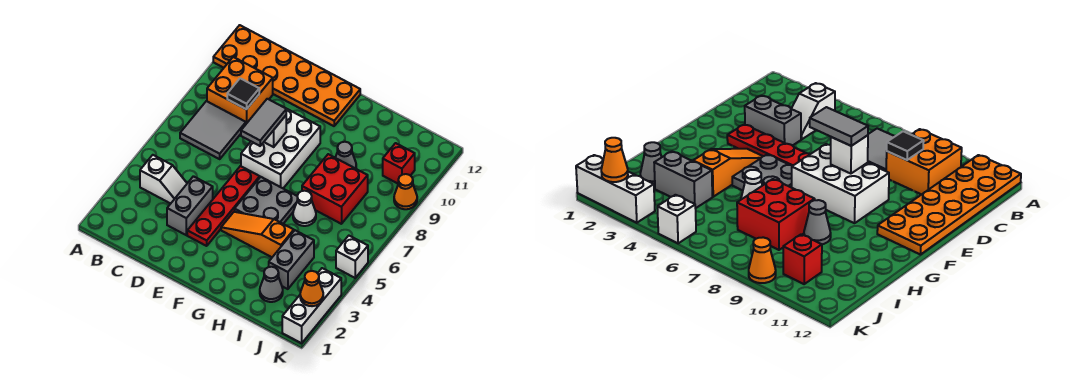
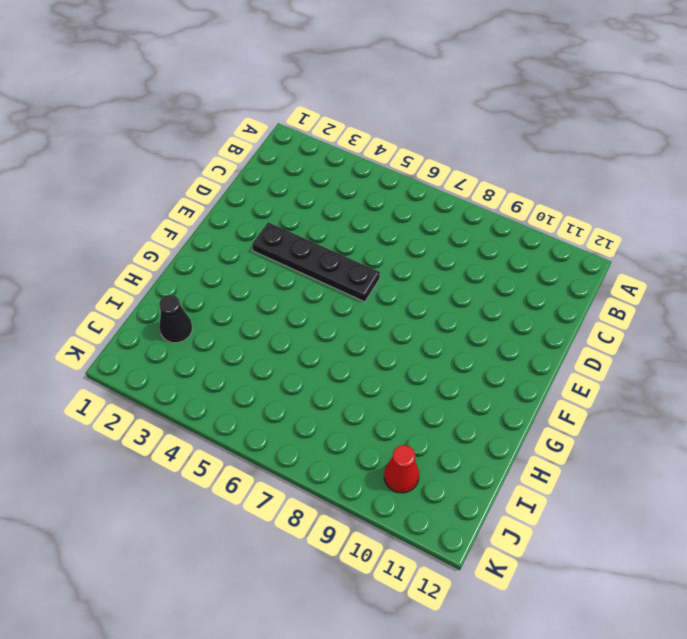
black plate E3:E6 level 1 -> red plate E3:E6 level 1
black cone I2 level 1 -> grey cone I2 level 1
red cone J10 level 1 -> red brick J10 level 1
none -> orange plate A11:F12 level 1
none -> white slope B4:C4 level 1 top B
none -> grey tile B7:C8 level 1

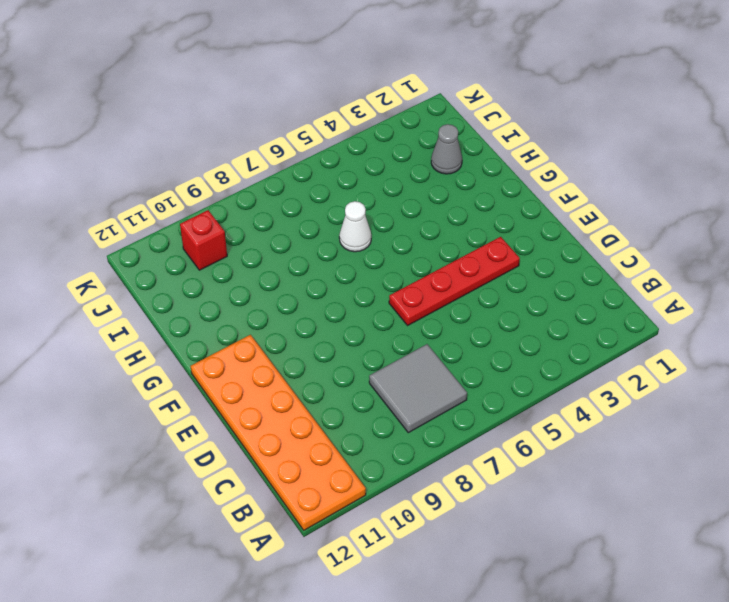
none -> white slope B4:C4 level 1 top B
none -> orange brick B9:C10 level 1
none -> grey brick D3:D4 level 1

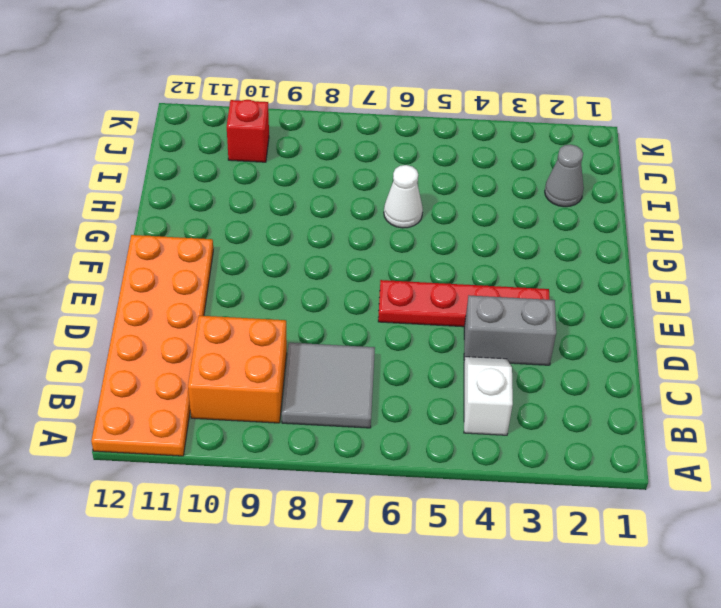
none -> white brick E7:F9 level 1
none -> orange slope F4:H4 level 1 top H
none -> grey plate F5:G6 level 1

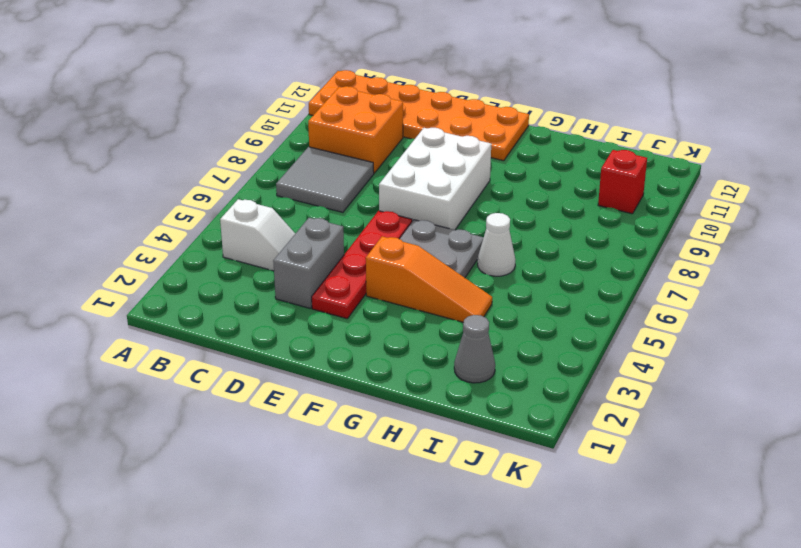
orange slope F4:H4 level 1 top F -> orange slope F4:H4 level 1 top H
none -> red brick H7:I8 level 1
none -> grey cone H9 level 1
none -> grey brick I3:I4 level 1

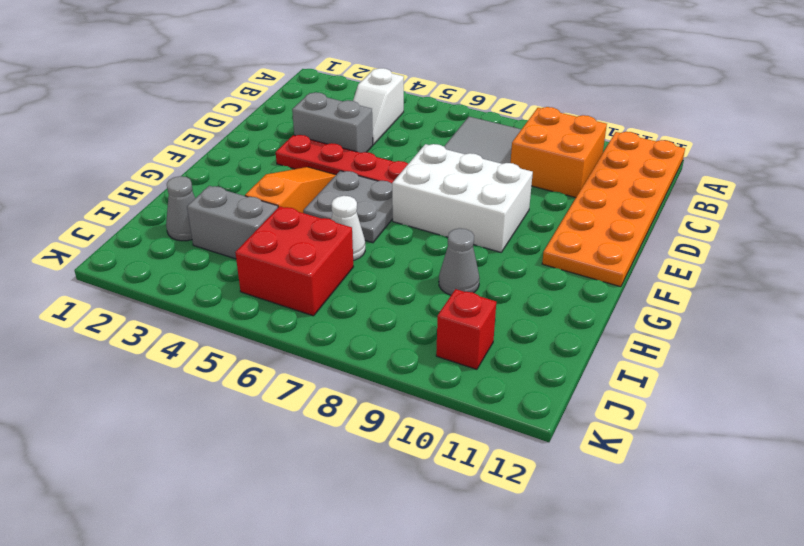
red brick I5:J6 level 1 -> red brick H7:I8 level 1
none -> white brick K1:K3 level 1
none -> white brick K5 level 1
none -> orange cone K9 level 1

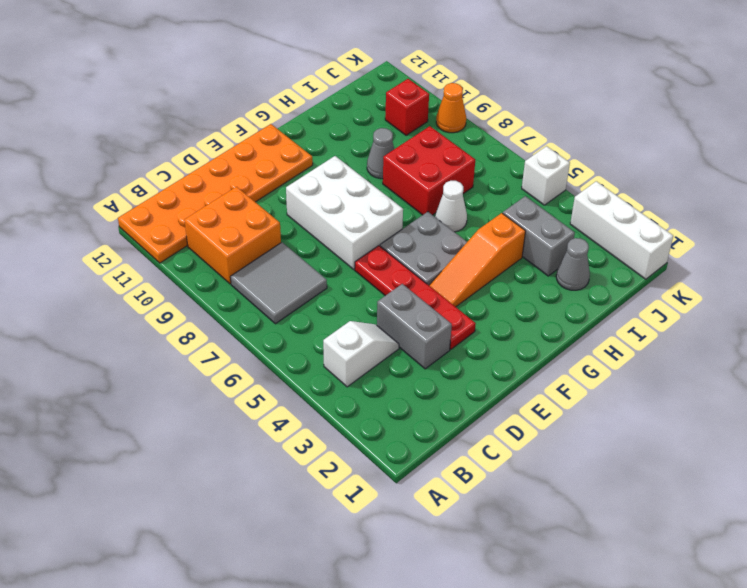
none -> black tile C9 level 2
none -> white brick E8 level 2
none -> orange cone K2 level 2

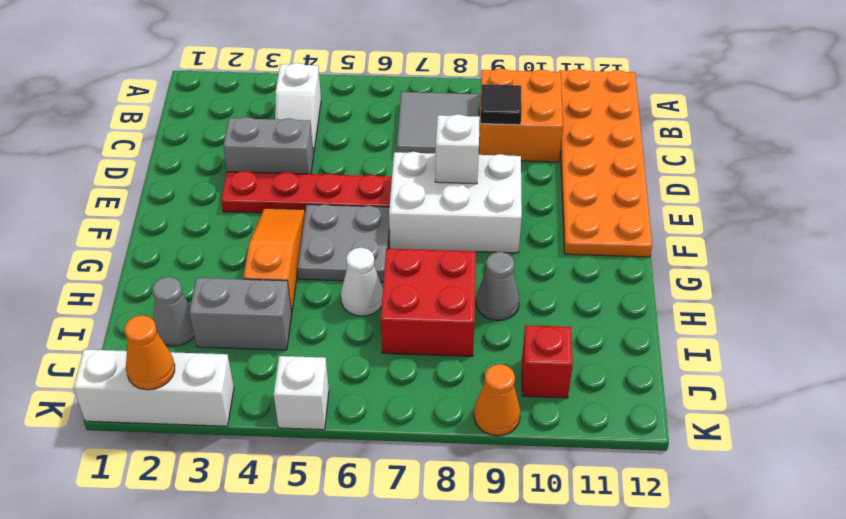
none -> grey tile E7:E8 level 3

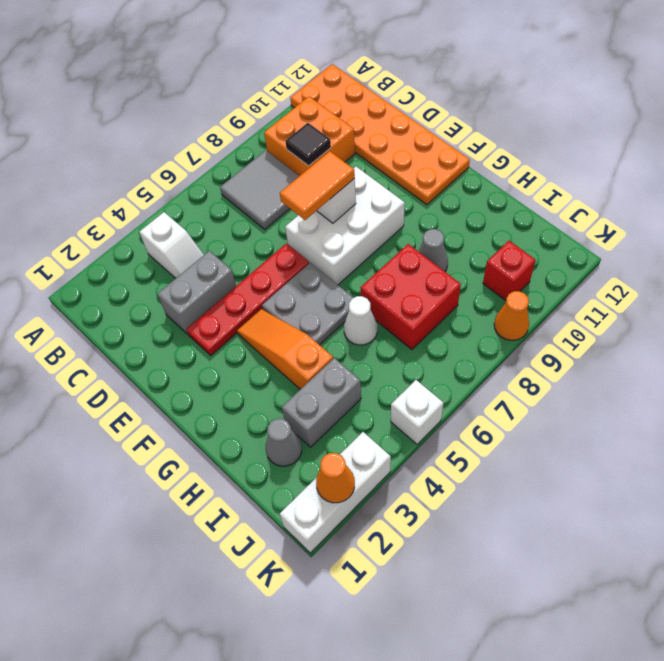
orange tile E7:E8 level 3 -> grey tile E7:E8 level 3

